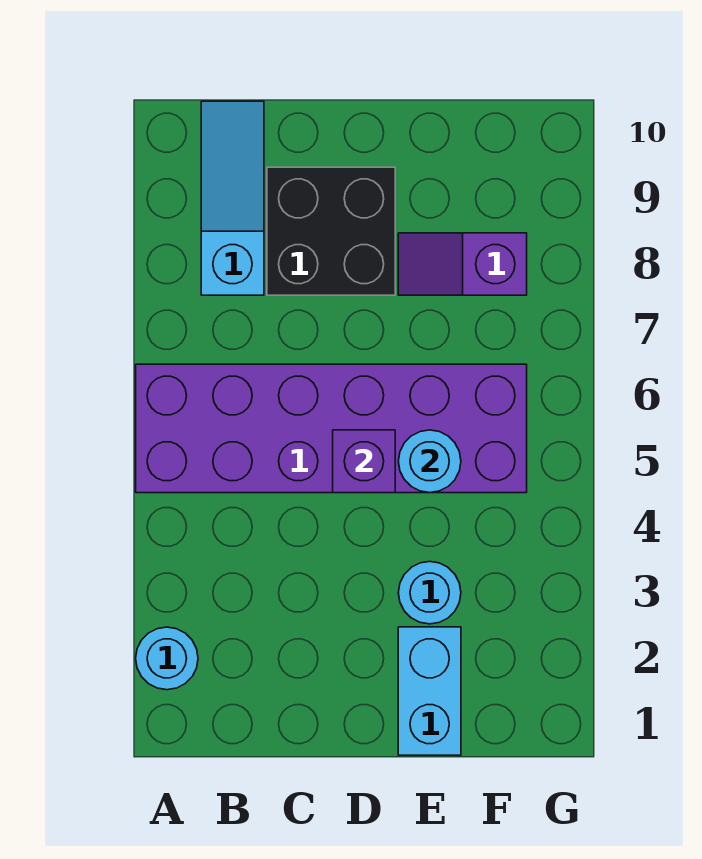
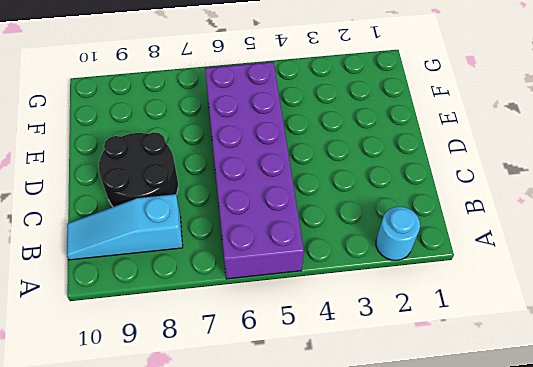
black round brick C8:D9 level 1 -> black brick C8:D9 level 1
none -> cyan brick E1:E2 level 1
none -> cyan round brick E3 level 1

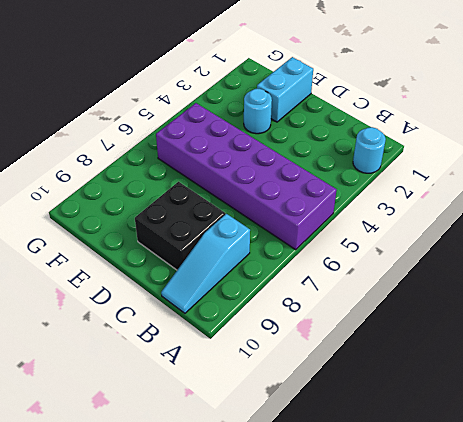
none -> purple slope E8:F8 level 1 top F
none -> purple brick D5 level 2

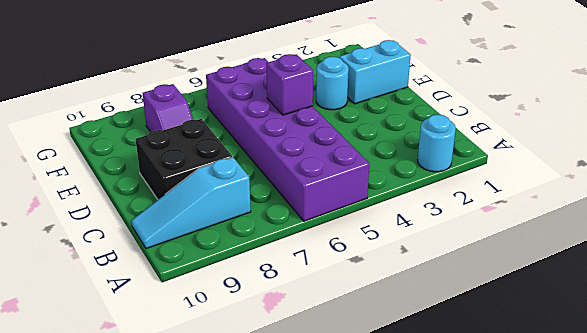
none -> cyan round brick E5 level 2

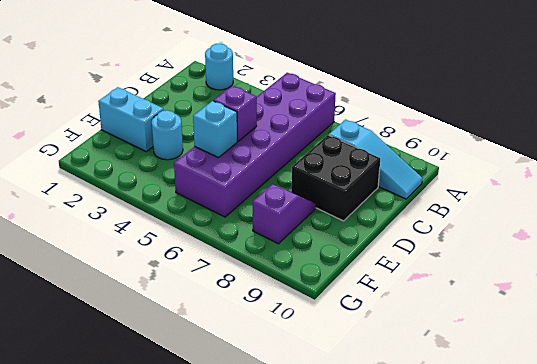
cyan brick E5 level 2 -> cyan round brick E5 level 2

